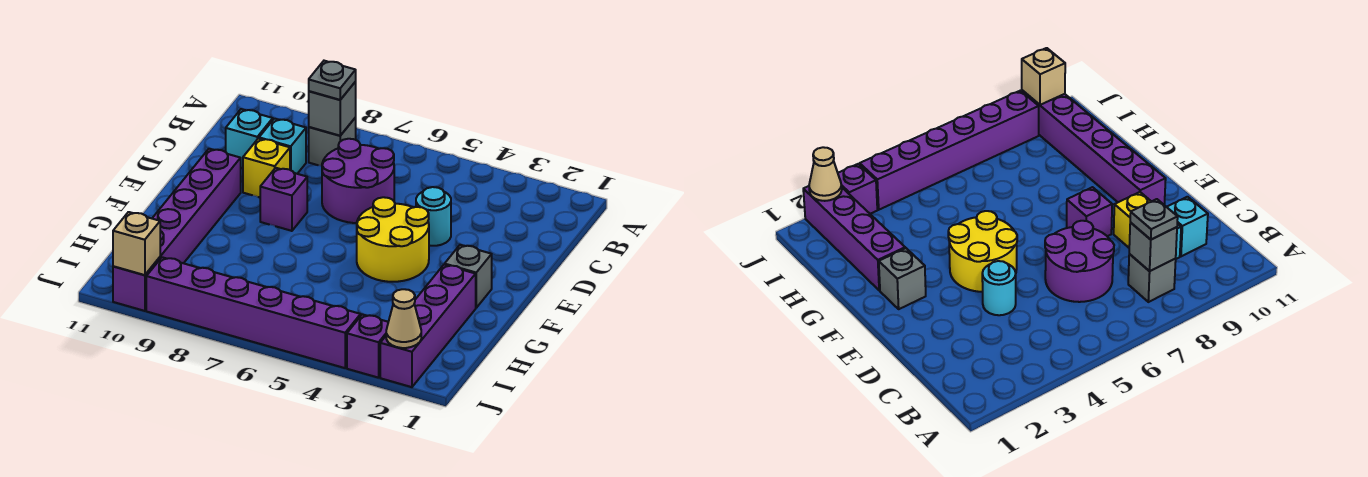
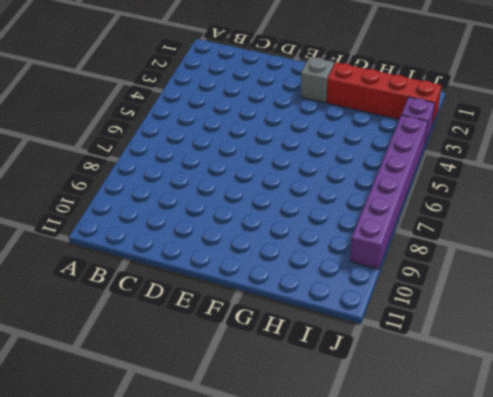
red brick G2:J2 level 1 -> purple brick G2:J2 level 1
none -> grey brick B8 level 1
none -> purple round brick C6:D7 level 1
none -> cyan brick C9 level 1

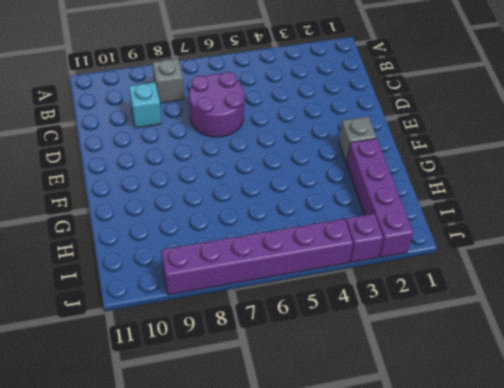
none -> cyan brick C10 level 1
none -> cyan round brick D4 level 1
none -> yellow brick D9 level 1

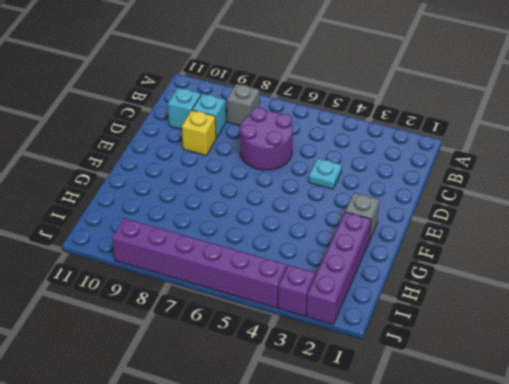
cyan plate D4 level 1 -> cyan round brick D4 level 1
none -> yellow round brick E4:F5 level 1
none -> purple brick E8 level 1
none -> purple brick E10:J10 level 1

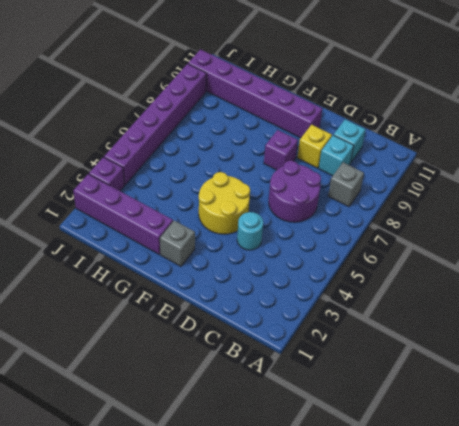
none -> grey brick B8 level 2
none -> tan cone J2 level 2
none -> tan brick J10 level 2

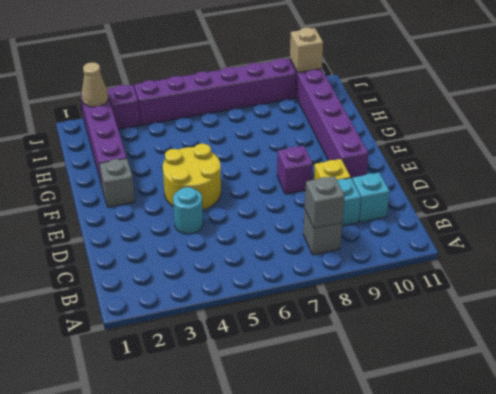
none -> purple round brick C6:D7 level 1
none -> grey plate B8 level 3

